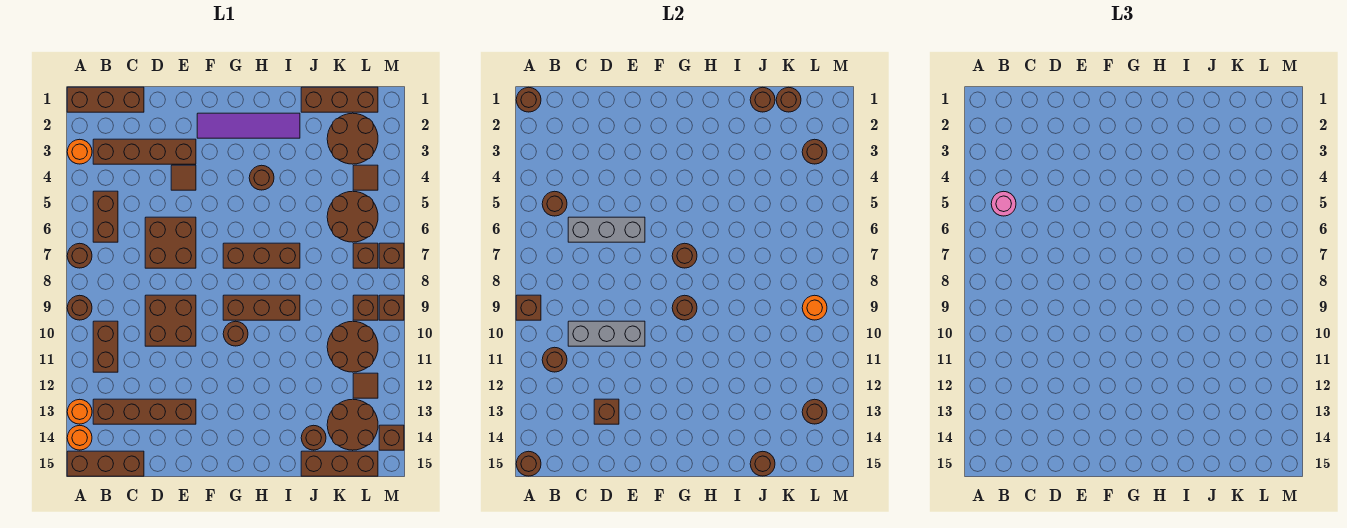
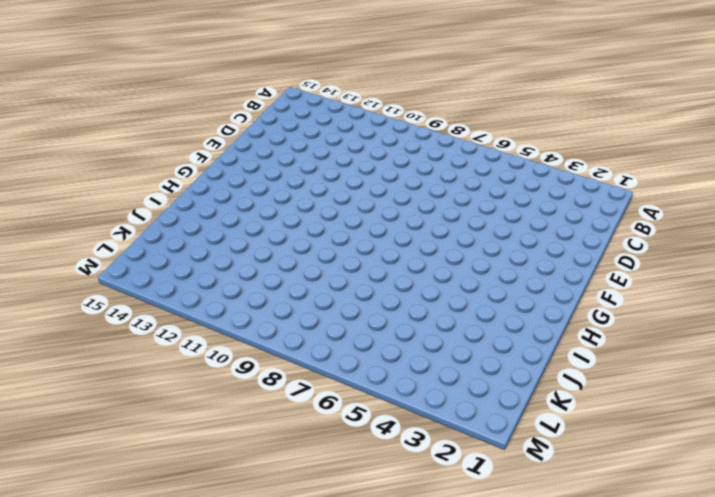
none -> brown brick A1:C1 level 1
none -> orange round brick A3 level 1
none -> brown round brick A7 level 1
none -> brown round brick A9 level 1

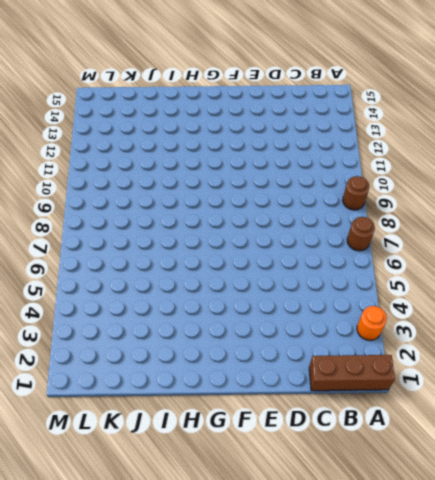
none -> orange round brick A13 level 1
none -> orange round brick A14 level 1
none -> brown brick A15:C15 level 1
none -> brown brick B3:E3 level 1

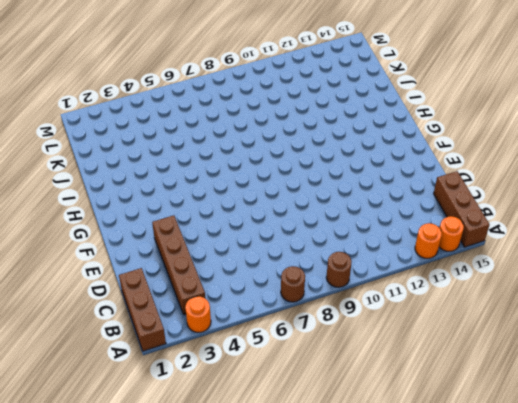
none -> brown brick B5:B6 level 1
none -> brown brick B10:B11 level 1
none -> brown brick B13:E13 level 1
none -> brown brick D6:E7 level 1

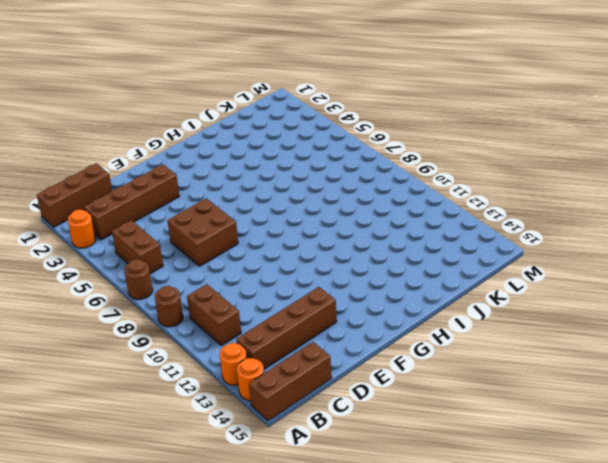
none -> brown brick D9:E10 level 1
none -> brown tile E4 level 1
none -> purple tile F2:I2 level 1
none -> brown brick G7:I7 level 1

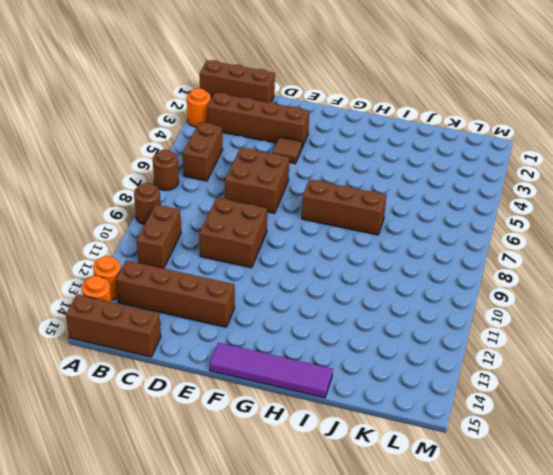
purple tile F15:I15 level 1 -> purple tile F2:I2 level 1
none -> brown brick G9:I9 level 1
none -> brown round brick G10 level 1
none -> brown round brick H4 level 1
none -> brown brick J1:L1 level 1

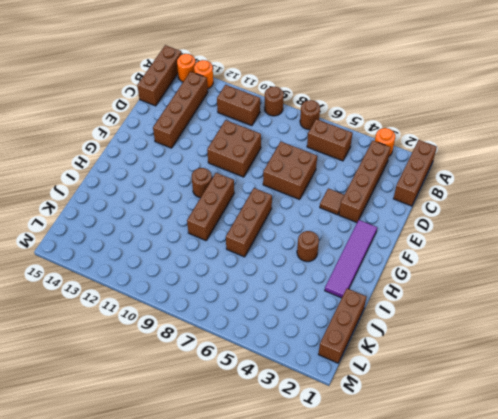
none -> brown round brick J14 level 1
none -> brown brick J15:L15 level 1
none -> brown round brick K2:L3 level 1
none -> brown round brick K5:L6 level 1

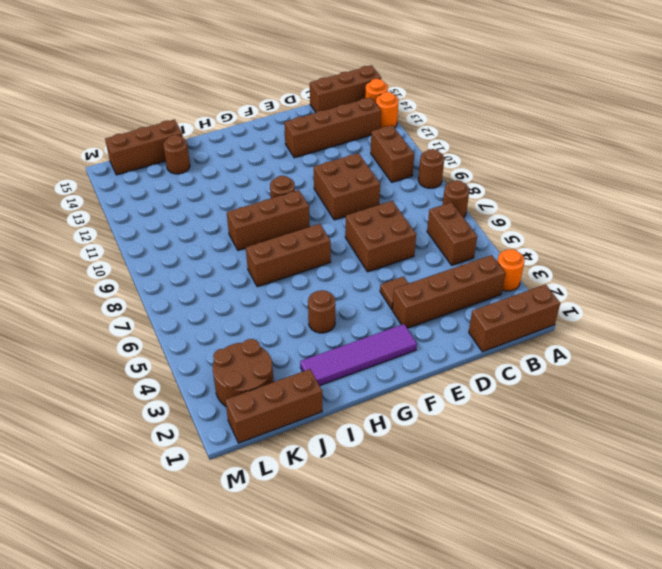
none -> brown round brick K5:L6 level 1
none -> brown round brick K10:L11 level 1
none -> brown round brick K13:L14 level 1
none -> brown tile L4 level 1

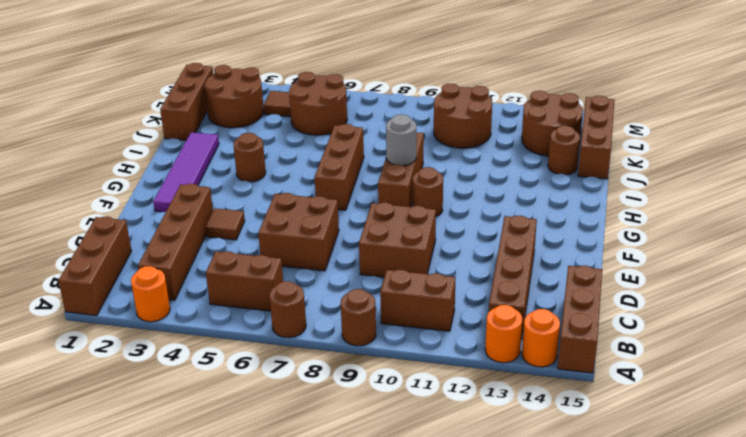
grey round brick H9 level 2 -> none
none -> brown brick L7 level 1
none -> brown brick L9 level 1
none -> brown tile L12 level 1
none -> brown brick M7 level 1

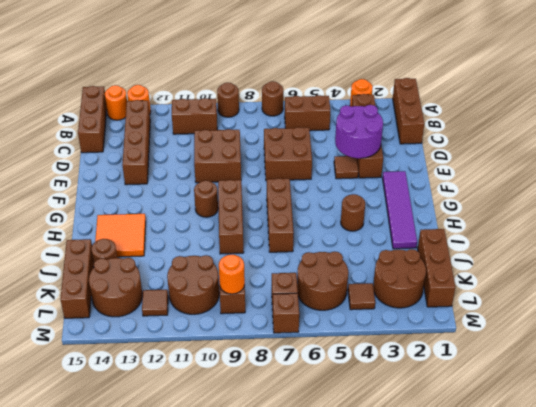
purple round brick D3:E4 level 2 -> none
orange tile H13:I14 level 1 -> none
none -> brown brick M9 level 1
none -> brown brick M14 level 1
none -> brown round brick A1 level 2
none -> brown brick A9 level 2

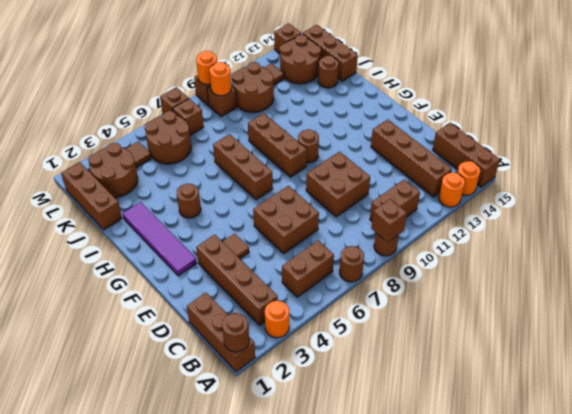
orange round brick M9 level 2 -> none
none -> brown round brick A15 level 2
none -> brown round brick B5 level 2
none -> brown round brick B11 level 2
none -> grey brick C6:E6 level 2

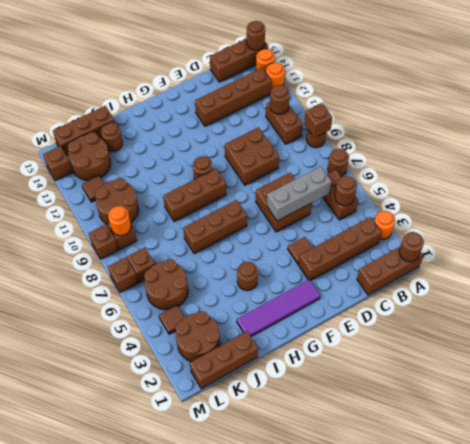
none -> grey brick C10:E10 level 2
none -> brown brick D13 level 2
none -> brown round brick G7 level 2
none -> brown round brick G9 level 2

